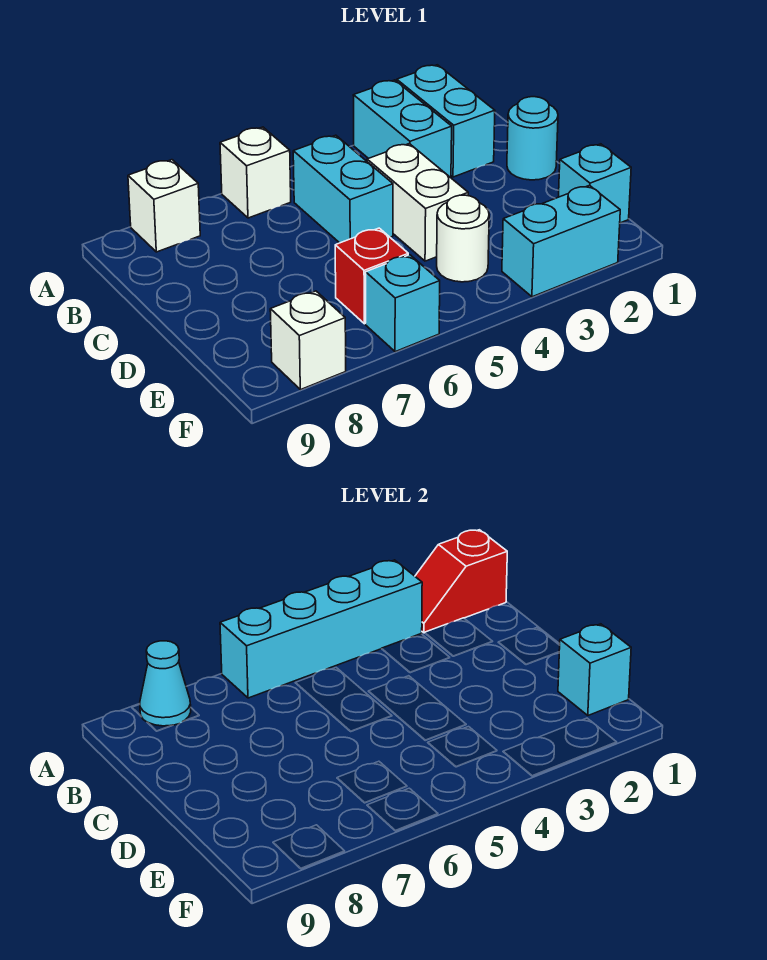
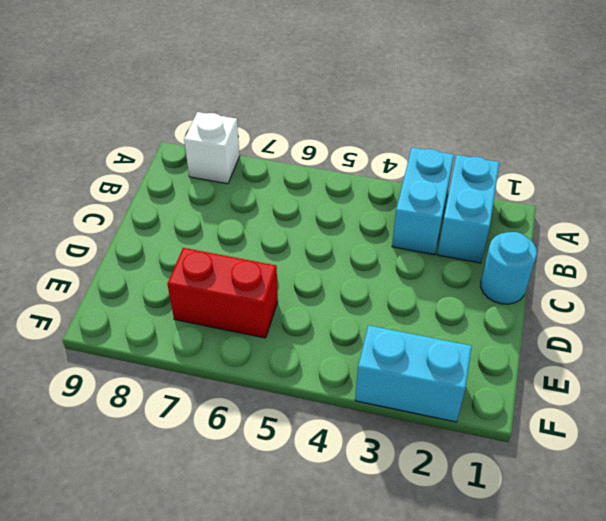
red brick E6:E7 level 1 -> red brick E6 level 1
none -> white brick A6 level 1
none -> cyan brick B5:C5 level 1
none -> white brick C4:D4 level 1

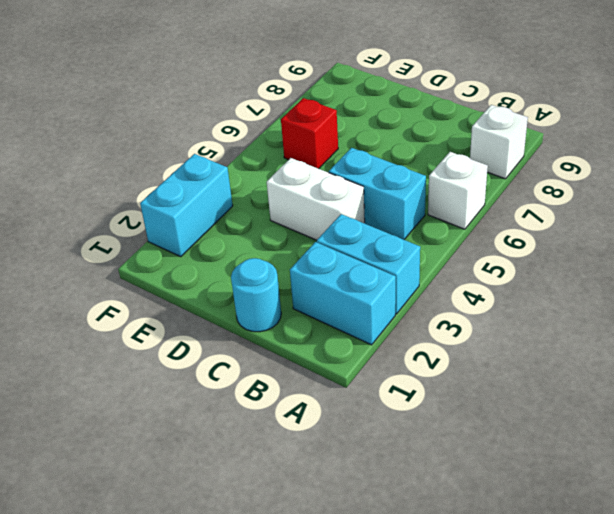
none -> cyan brick E1 level 1
none -> white round brick E4 level 1
none -> cyan brick F6 level 1

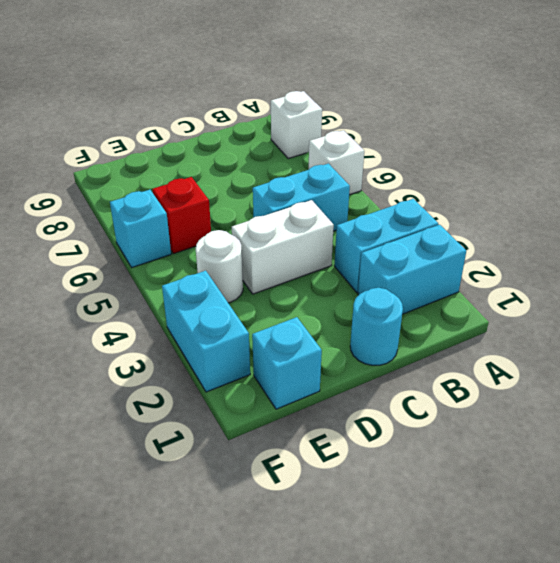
none -> white brick F8 level 1
none -> red slope A1:A2 level 2 top 1
none -> cyan brick A3:A6 level 2

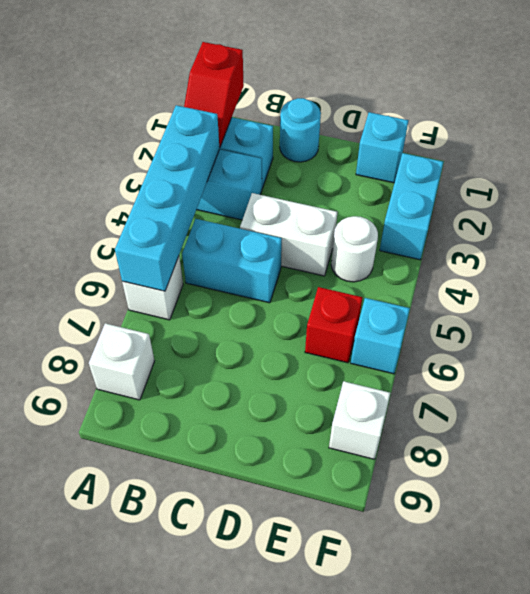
none -> cyan cone A8 level 2
none -> cyan brick E1 level 2

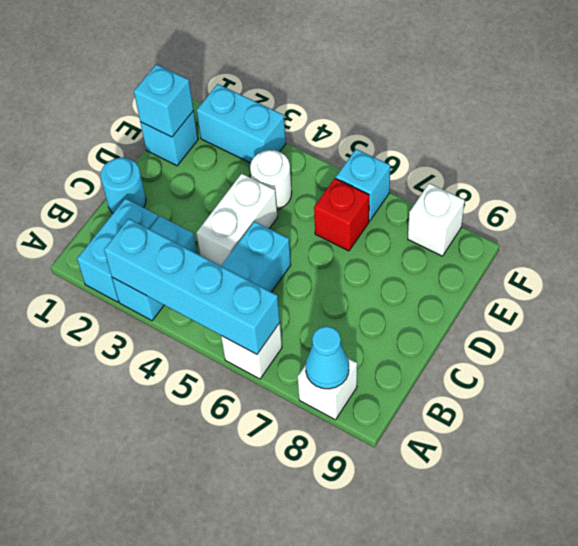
none -> red slope A1:A2 level 2 top 1

